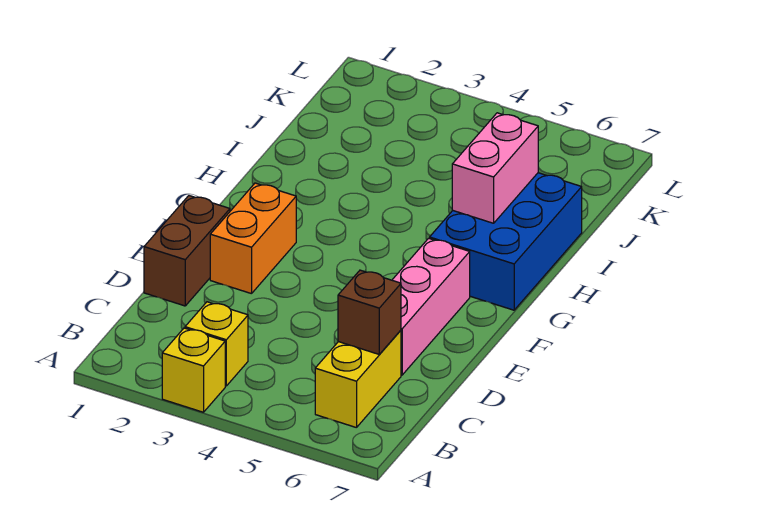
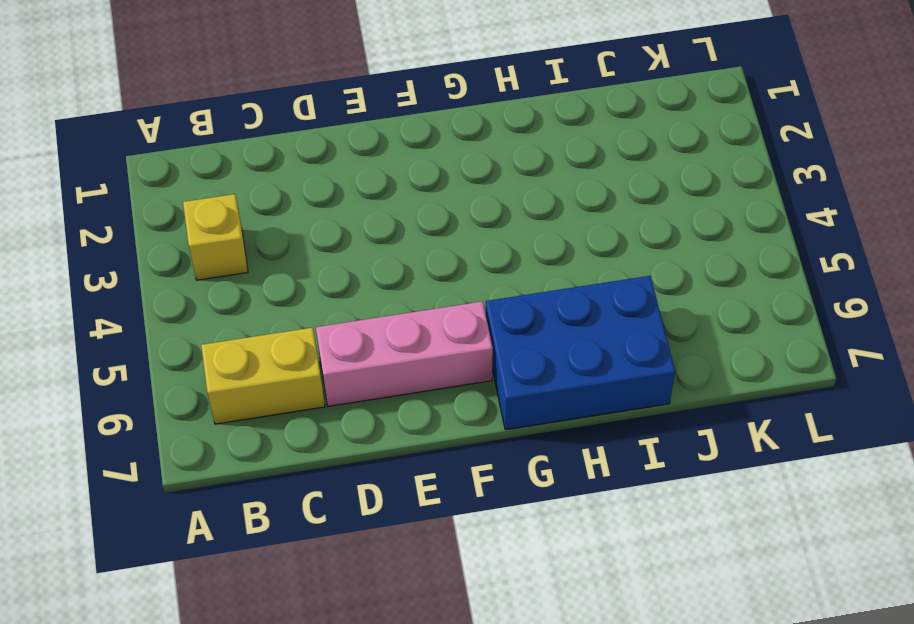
none -> yellow brick A3 level 1
none -> brown brick D1:E1 level 1

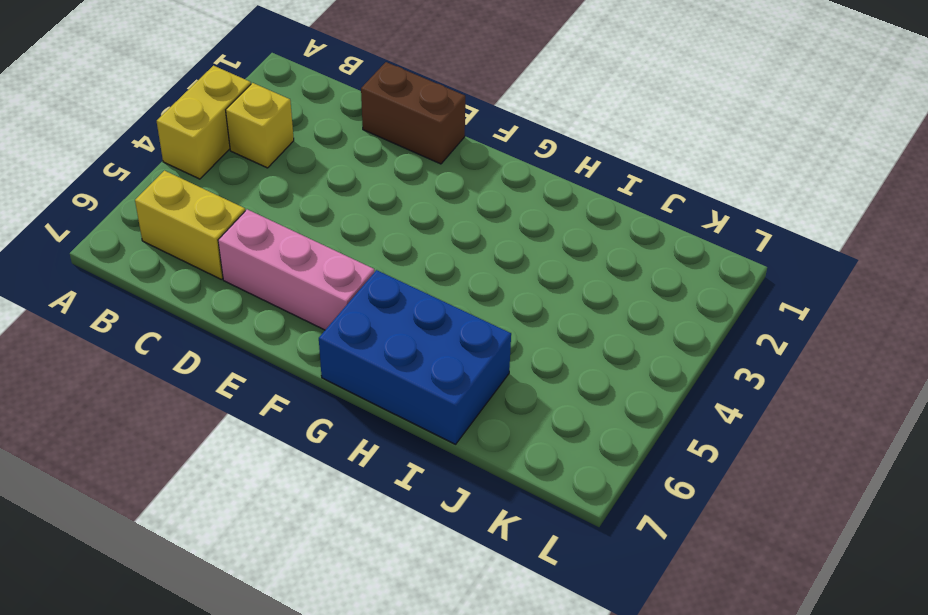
yellow brick A3:A4 level 1 -> yellow brick A3 level 1
none -> orange brick E2:F2 level 1
none -> brown brick C6 level 2

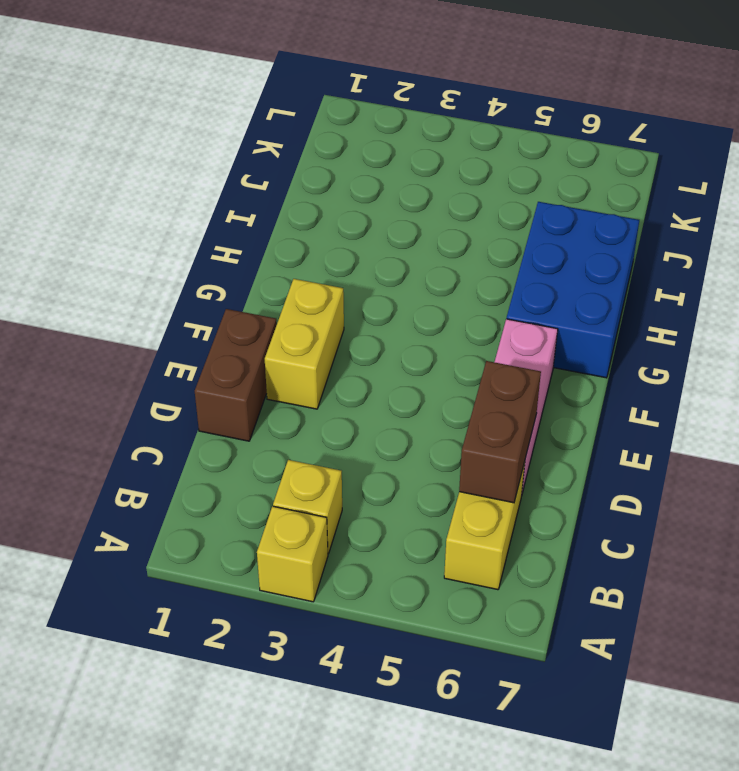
brown brick C6:D6 level 2 -> brown brick C6 level 2
yellow brick E2:F2 level 1 -> orange brick E2:F2 level 1
none -> pink brick H6:I6 level 2

